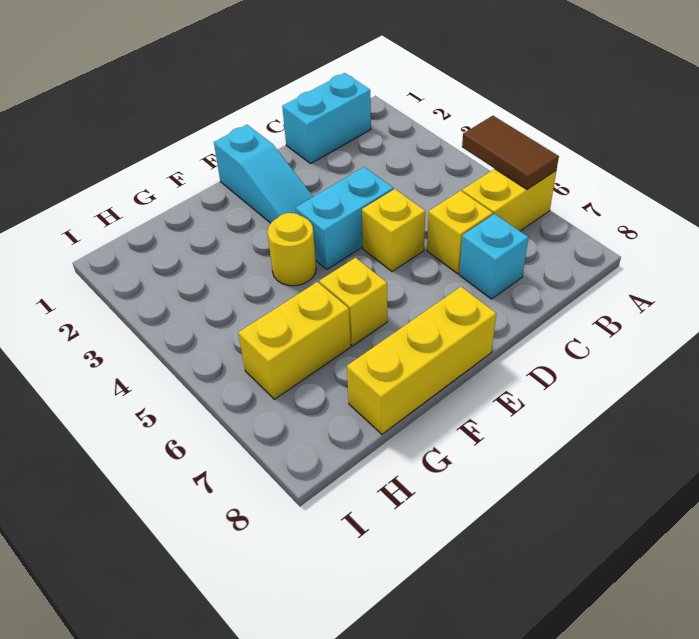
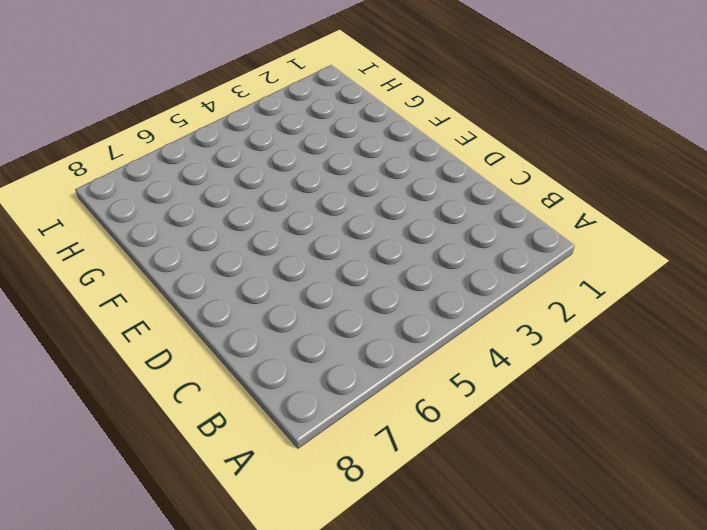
none -> yellow brick A6:B6 level 1
none -> cyan brick B1:C1 level 1
none -> yellow brick C6 level 1

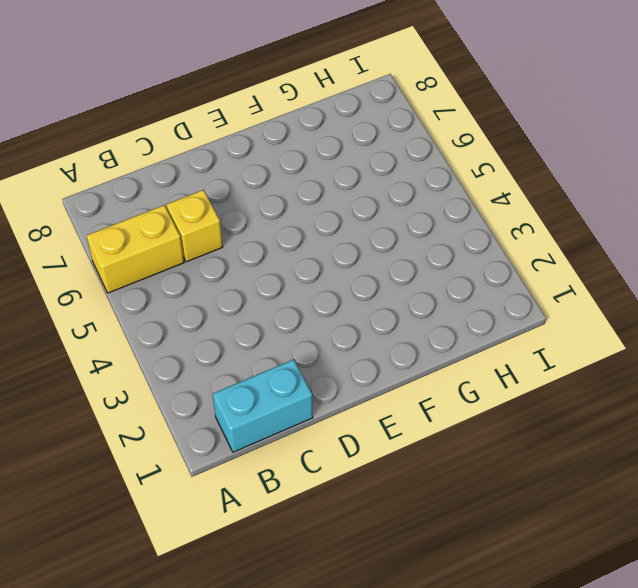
none -> cyan brick C7 level 1
none -> cyan brick D4:E4 level 1
none -> yellow brick D5 level 1

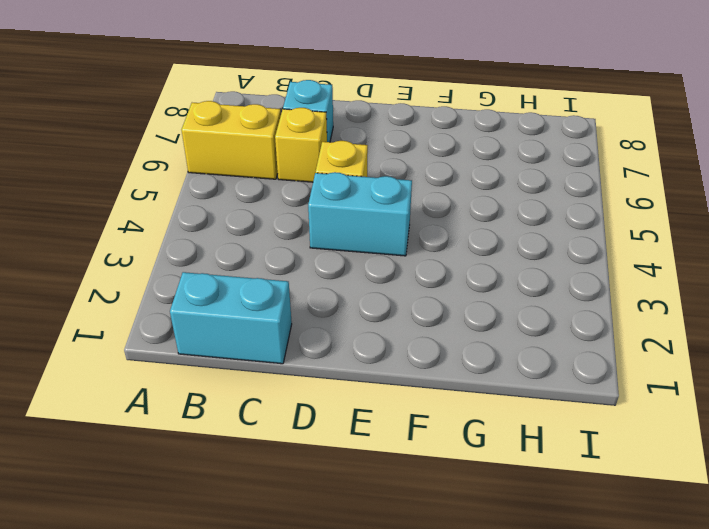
none -> cyan slope E1:E3 level 1 top 1
none -> yellow brick E8:G8 level 1
none -> yellow round brick F4 level 1

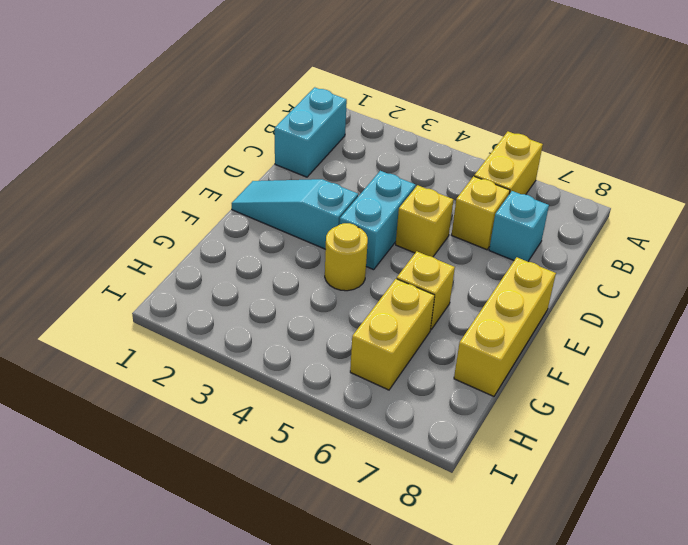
cyan slope E1:E3 level 1 top 3 -> cyan slope E1:E3 level 1 top 1
none -> brown tile A5:A6 level 2

